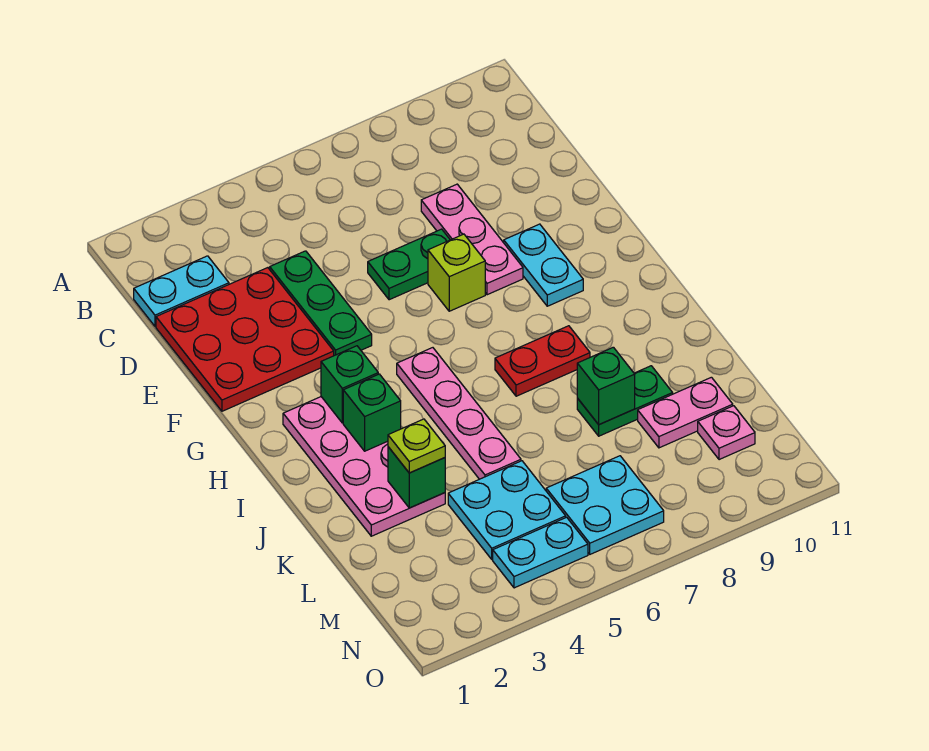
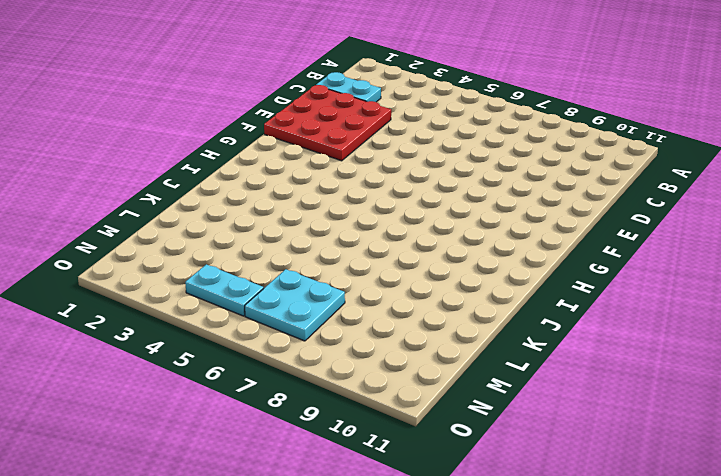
none -> green plate D4:F4 level 1
none -> pink plate D8:F8 level 1
none -> green plate E6:E7 level 1

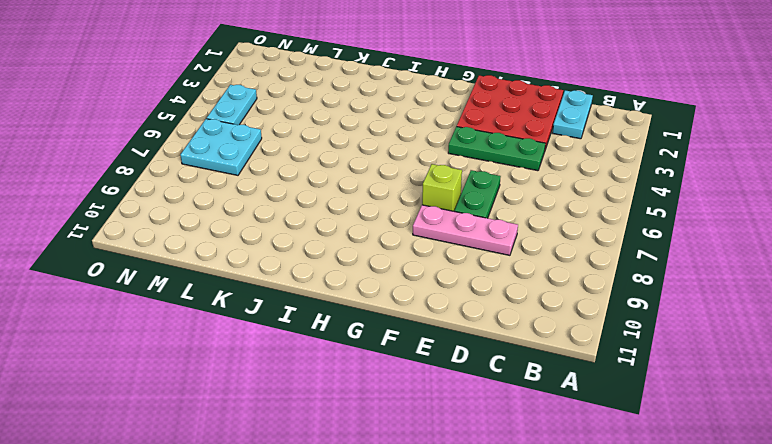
none -> cyan plate F9:G9 level 1
none -> pink plate H2:K3 level 1
none -> pink plate H5:K5 level 1

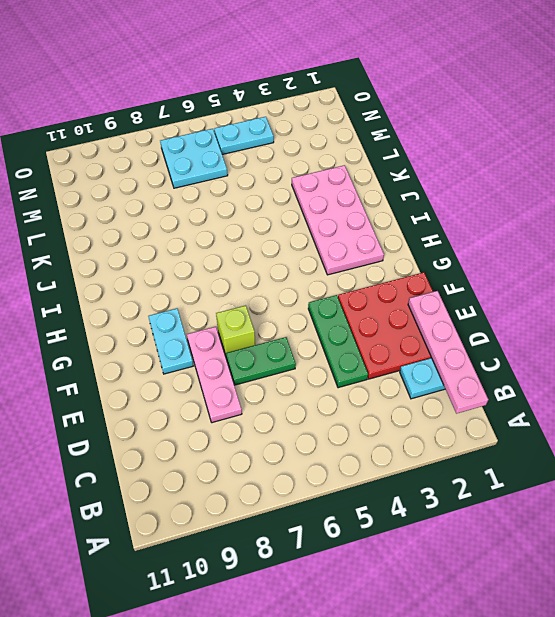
pink plate B1:E1 level 2 -> pink plate H5:K5 level 1
none -> red plate I7:I8 level 1
none -> green plate K8:K9 level 1
none -> cyan plate L4:M5 level 1

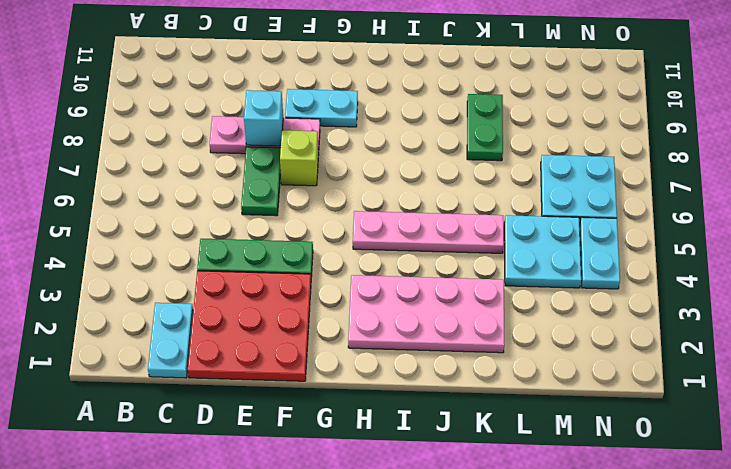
cyan brick E8 level 2 -> none
none -> red plate I7:I8 level 1
none -> pink plate L9:L10 level 1
none -> pink plate M10 level 1

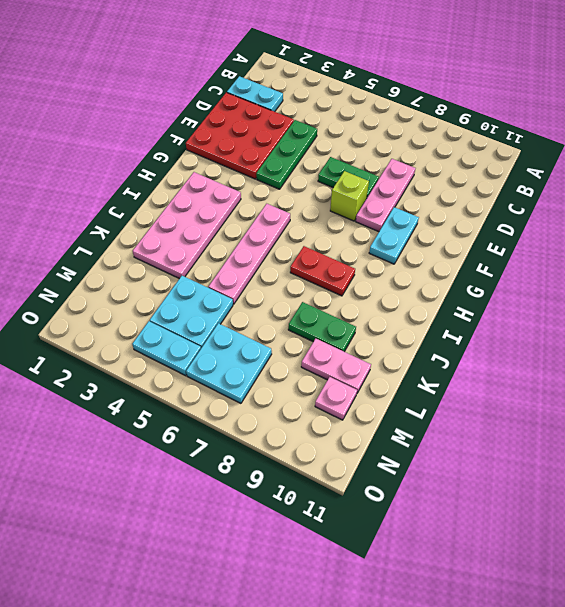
none -> green brick H3 level 2
none -> green brick I3 level 2
none -> green brick K3 level 2

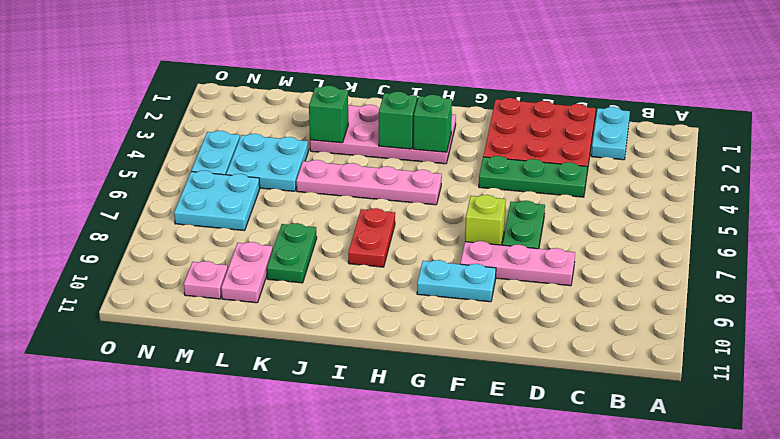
none -> green brick K8 level 2
none -> lime plate K3 level 3

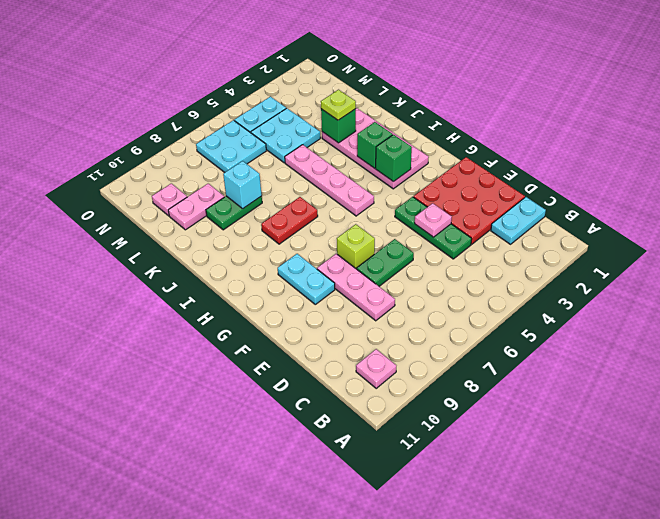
pink plate B10 level 1 -> none
pink plate E4 level 2 -> none
cyan brick K8 level 2 -> green brick K8 level 2

